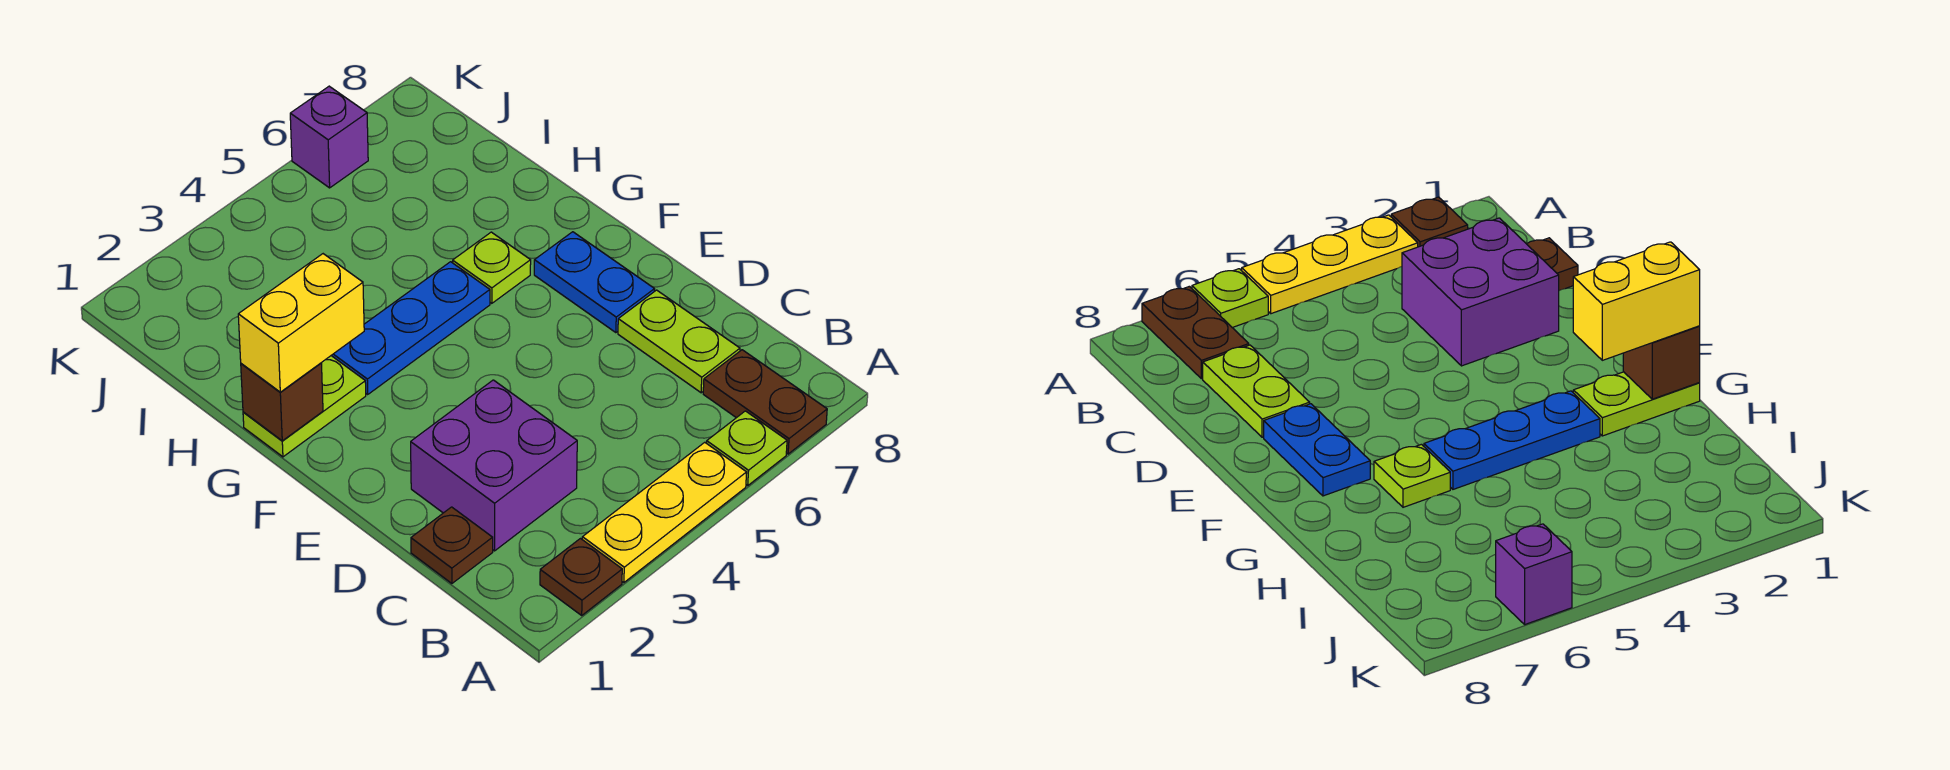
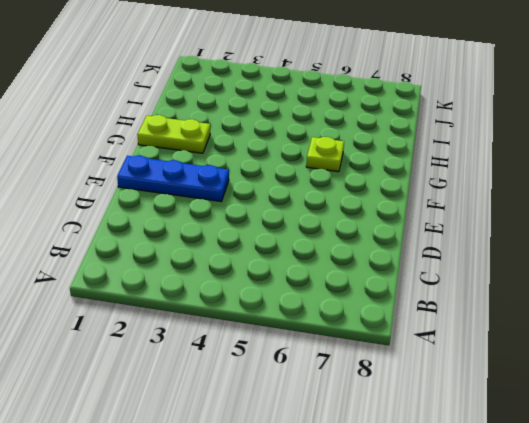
blue plate E1:E3 level 1 -> blue plate G3:G5 level 1
none -> brown plate A2 level 1
none -> yellow plate A3:A5 level 1
none -> lime plate A6 level 1

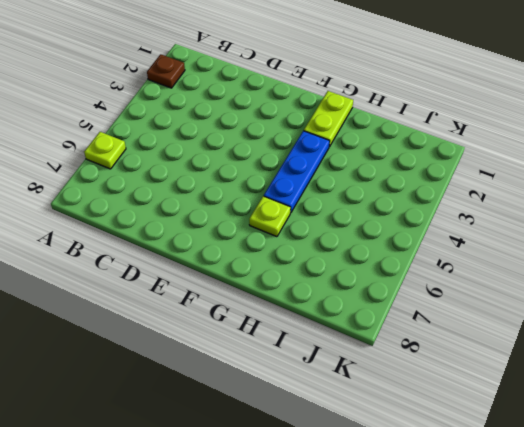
none -> yellow plate A3:A5 level 1
none -> brown plate A7:B7 level 1
none -> brown plate C1 level 1

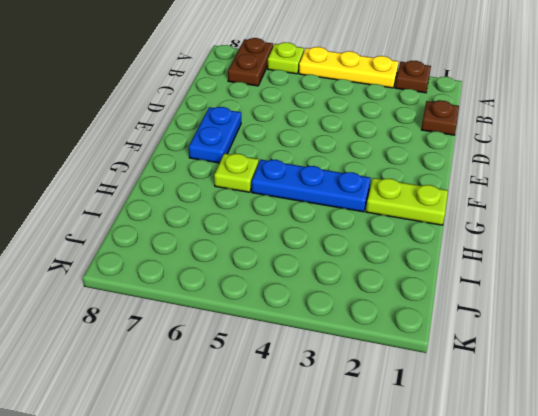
none -> purple brick C2:D3 level 1
none -> lime plate C7:D7 level 1
none -> purple brick K6 level 1

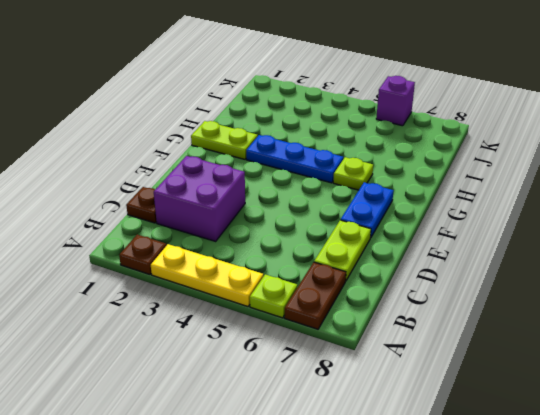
none -> brown brick G1 level 2
none -> yellow brick G1:G2 level 3

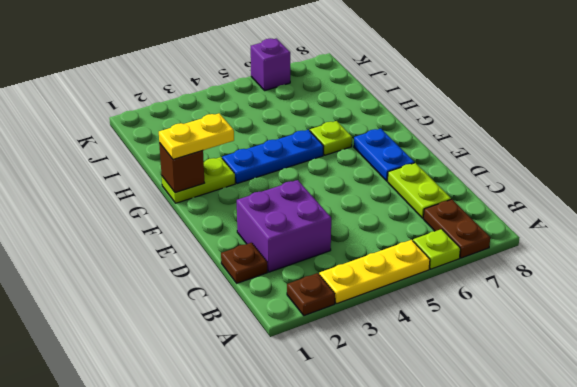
yellow plate G1:G2 level 3 -> yellow brick G1:G2 level 3

